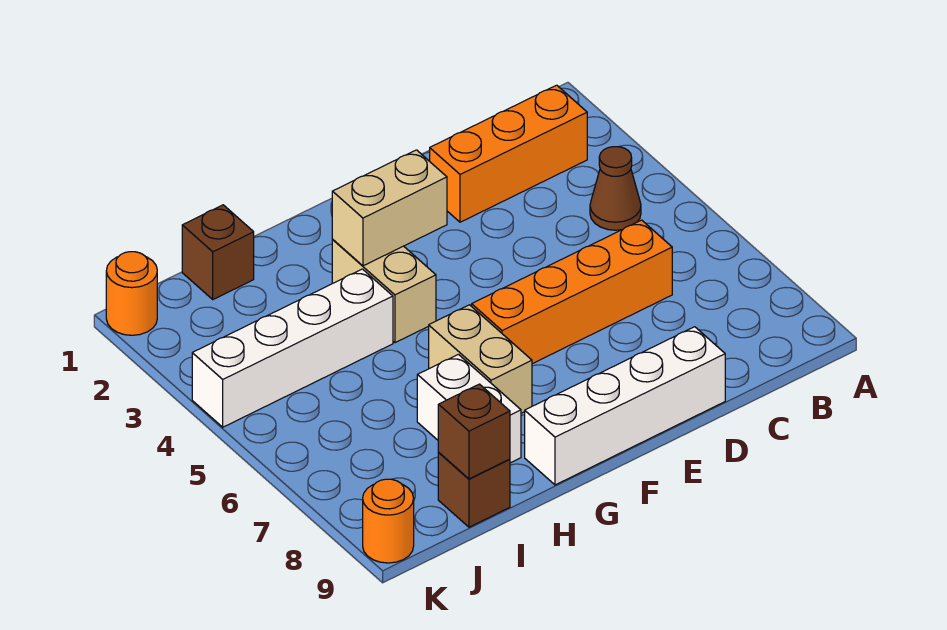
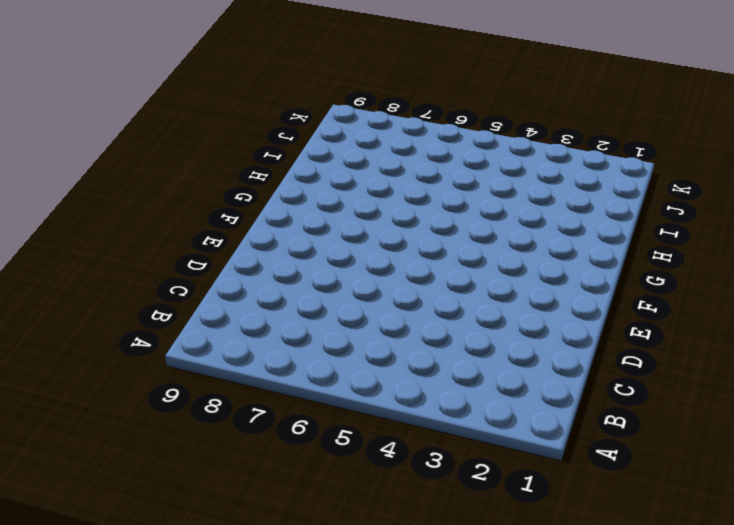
none -> orange brick B2:D2 level 1
none -> brown cone B4 level 1
none -> orange brick C6:F6 level 1

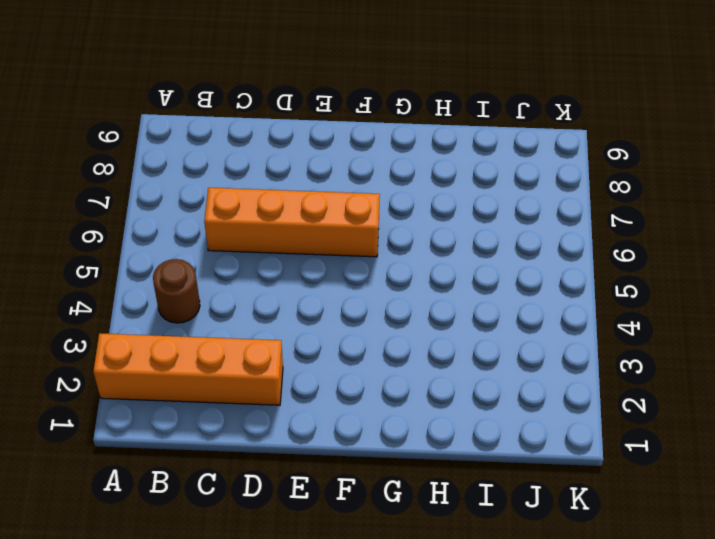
orange brick A2:D2 level 1 -> orange brick B2:D2 level 1
brown round brick B4 level 1 -> brown cone B4 level 1
none -> white brick D9:G9 level 1
none -> tan brick G3:G4 level 1
none -> tan brick G6:G7 level 1

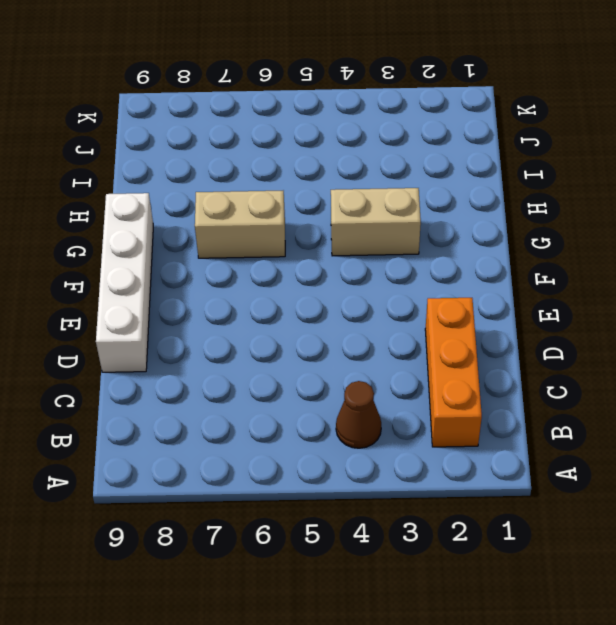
none -> orange brick C6:F6 level 1
none -> white brick H4:K4 level 1
none -> white brick H7:H8 level 1

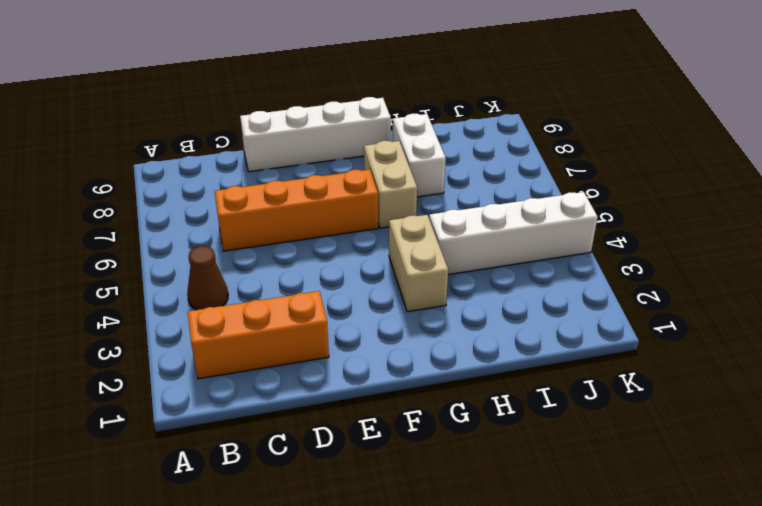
none -> brown brick I1 level 1
none -> brown brick I9 level 1
none -> orange round brick K1 level 1

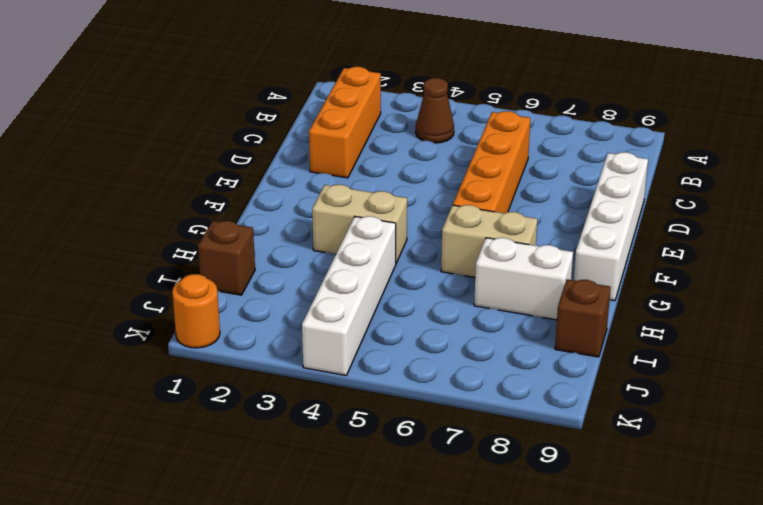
none -> orange round brick K9 level 1
none -> tan brick F3:G3 level 2
none -> brown brick I9 level 2

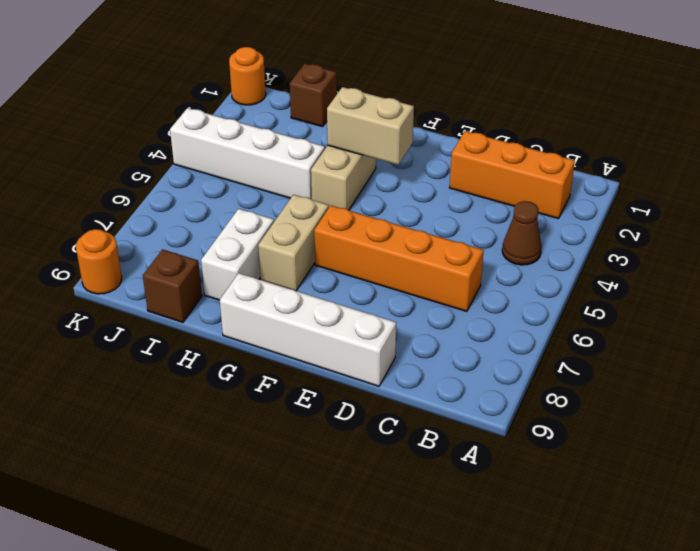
none -> brown brick I9 level 2

